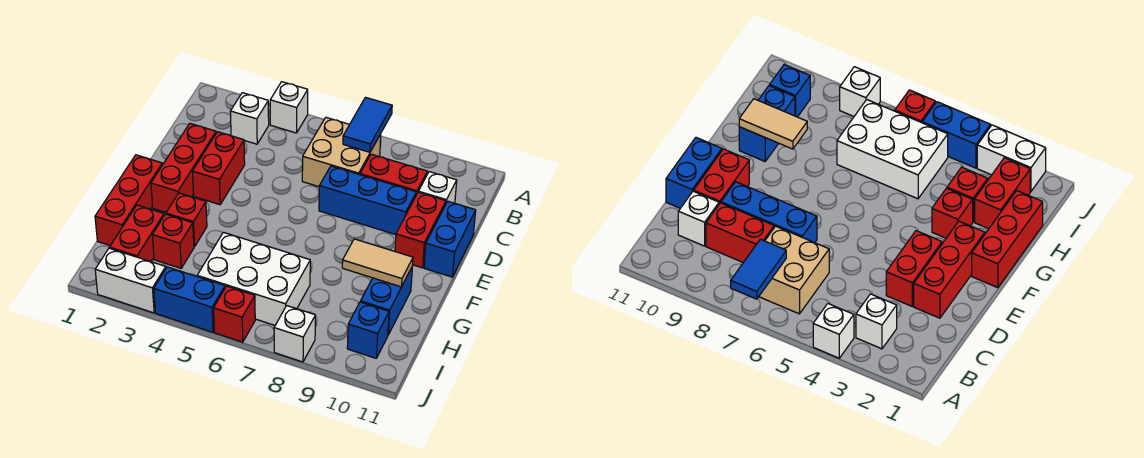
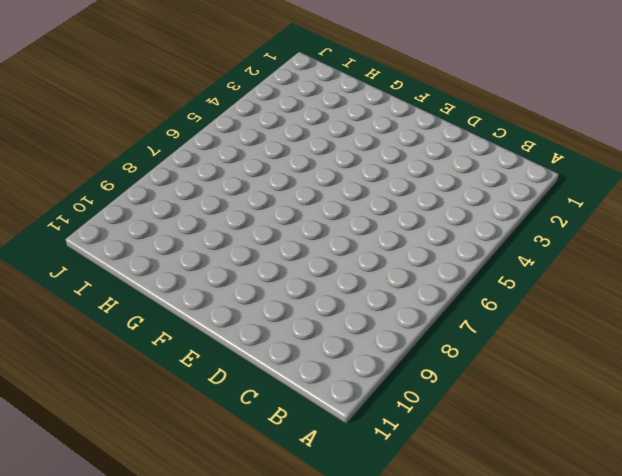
none -> white brick A4 level 1
none -> white brick B3 level 1
none -> tan brick B6:C7 level 1

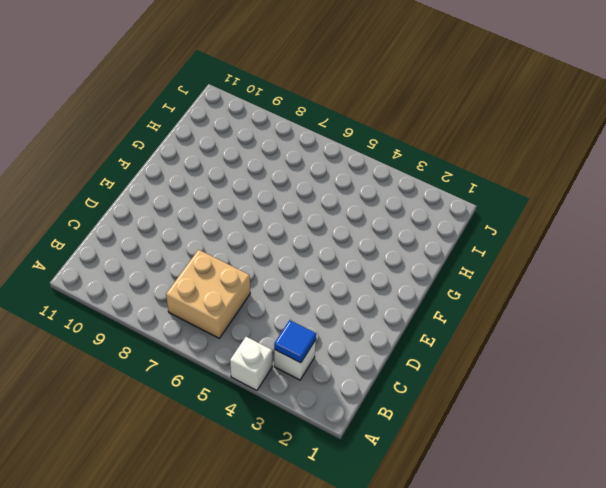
blue tile B3 level 2 -> none
none -> red brick C8:C9 level 1
none -> white brick C10 level 1
none -> red brick D2:F2 level 1

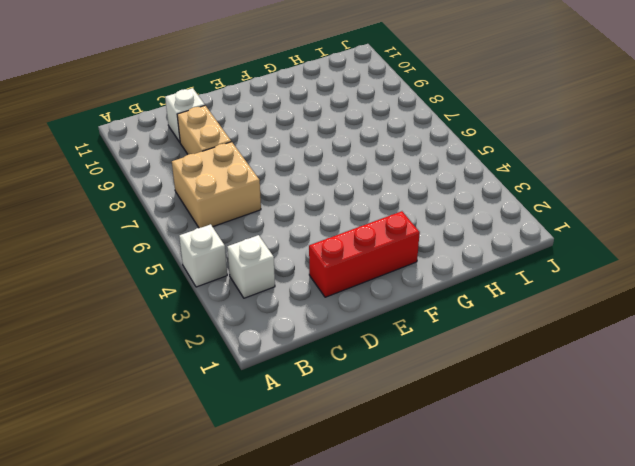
tan brick C8:C9 level 1 -> red brick C8:C9 level 1
none -> red brick D3:E3 level 1
none -> blue brick D7:D9 level 1
none -> red brick D10:E10 level 1

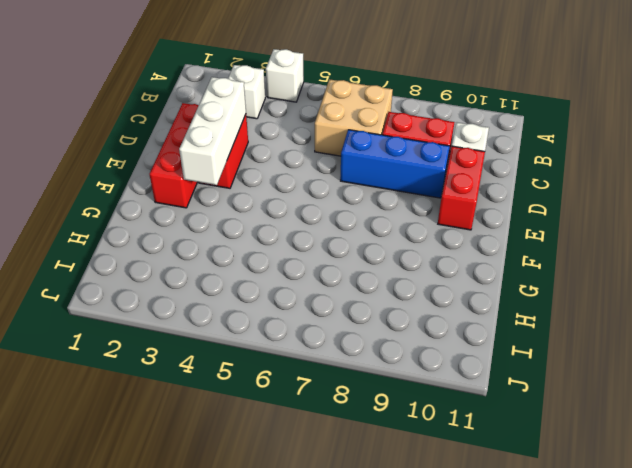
white brick D3:F3 level 2 -> none
none -> blue brick D11:E11 level 1
none -> red brick F1:H1 level 1
none -> red brick G3 level 1

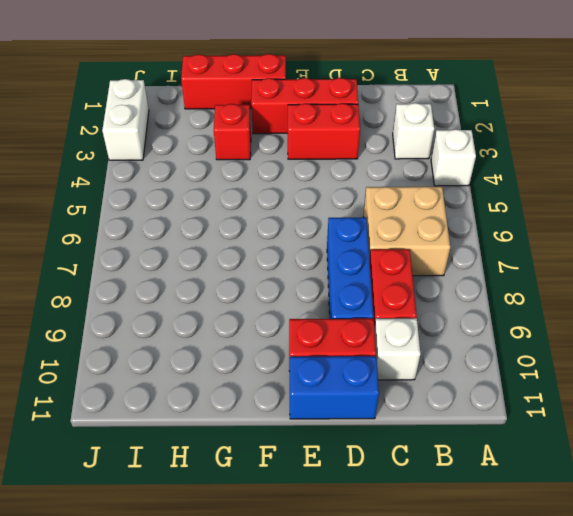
none -> blue brick G10:H10 level 1
none -> red brick H2:I2 level 1
none -> red brick H3 level 1

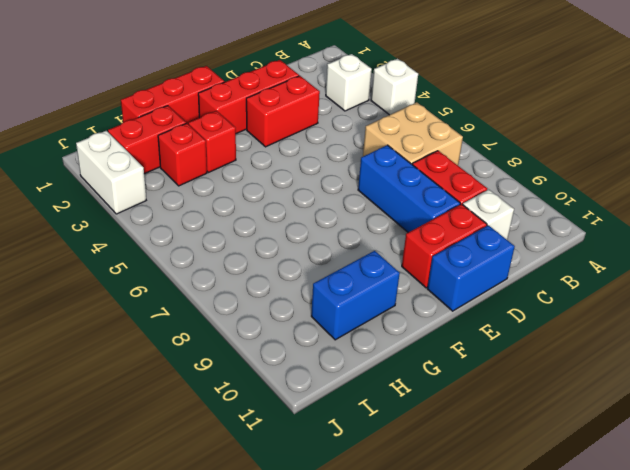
none -> white brick H5:I7 level 1
none -> blue brick I10 level 1
none -> blue brick J4:J5 level 1

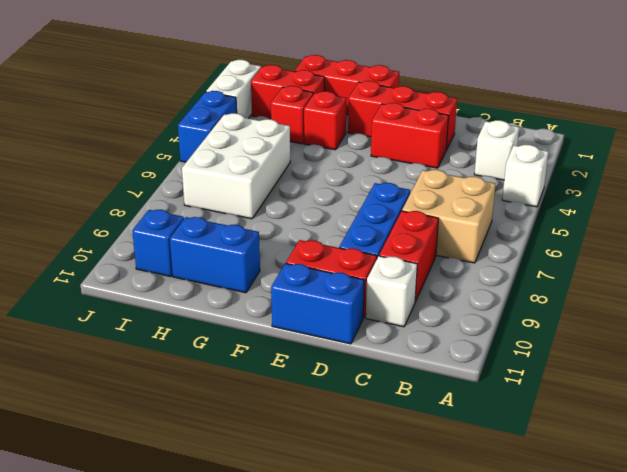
none -> red brick J6 level 1
none -> white brick J8 level 1
none -> blue tile A7:B7 level 2

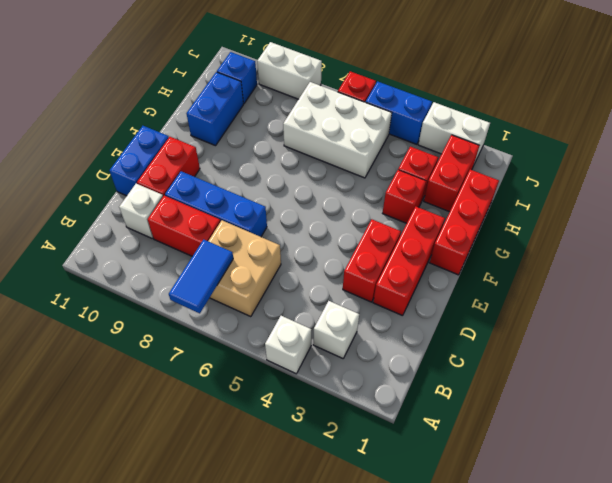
white brick J8:J9 level 1 -> white brick J8 level 1
none -> tan tile G9:G10 level 2

